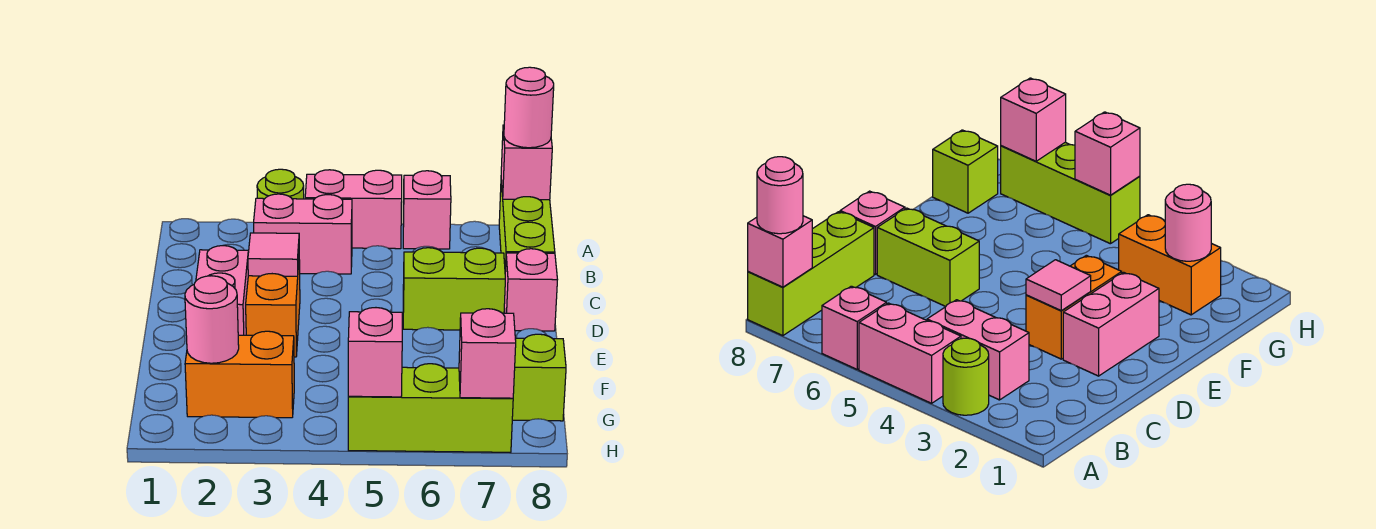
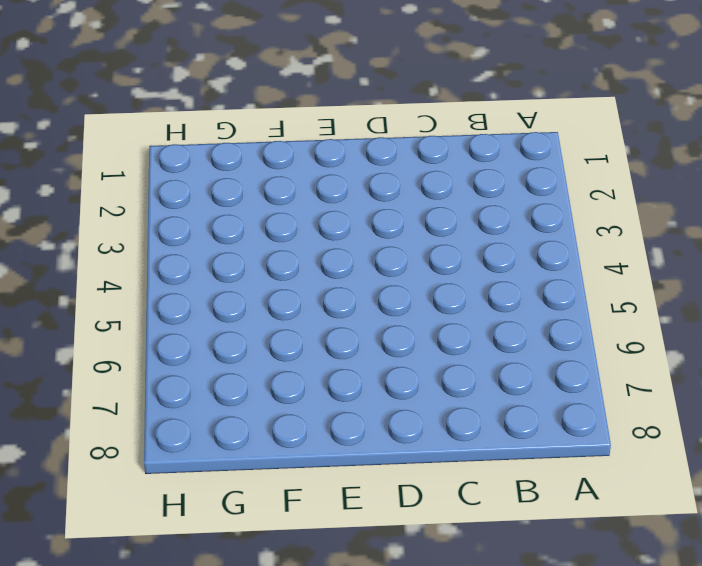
none -> lime round brick A3 level 1
none -> pink brick A4:A5 level 1
none -> pink brick A6 level 1

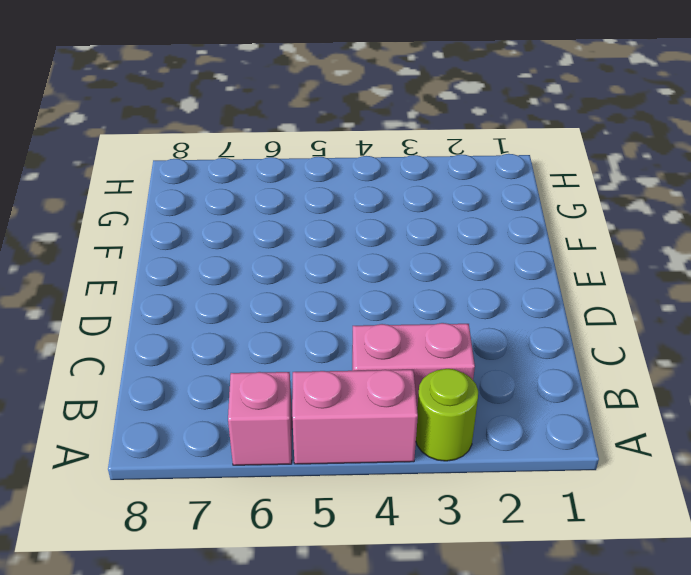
none -> lime brick A8:C8 level 1
none -> pink brick D2:E2 level 1
none -> orange brick D3:E3 level 1

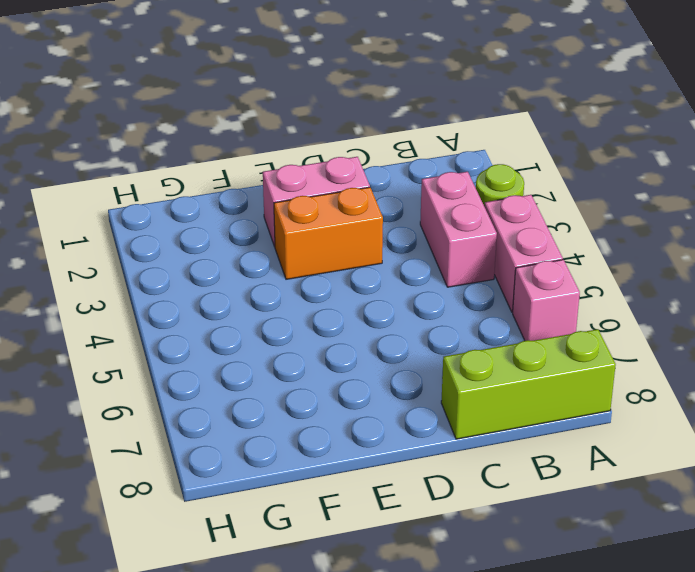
none -> lime brick D6:D7 level 1
none -> pink brick D8 level 1
none -> orange brick G2:G3 level 1

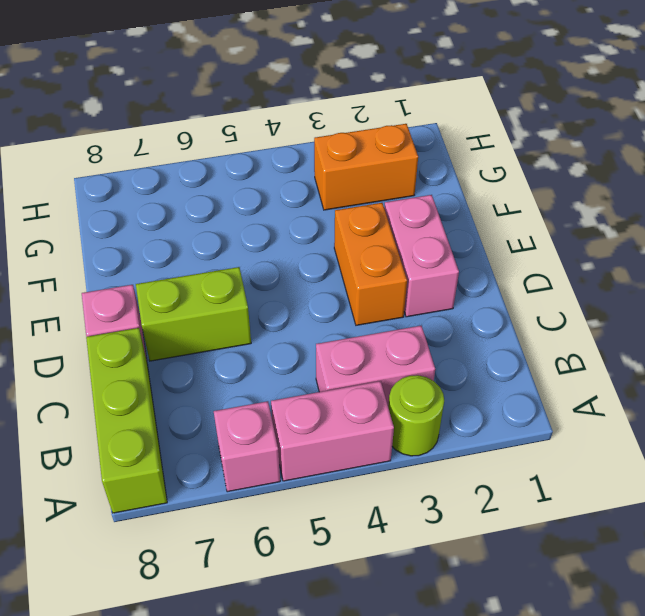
none -> lime brick G8 level 1
none -> lime brick H5:H7 level 1
none -> pink brick A8 level 2

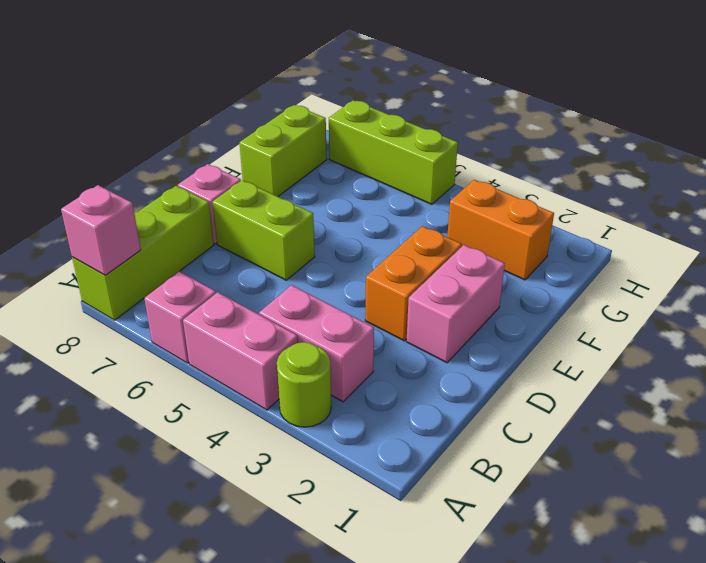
lime brick F8:G8 level 1 -> lime brick G8 level 1
none -> pink tile D3 level 2
none -> pink round brick G2 level 2
none -> pink brick H5 level 2

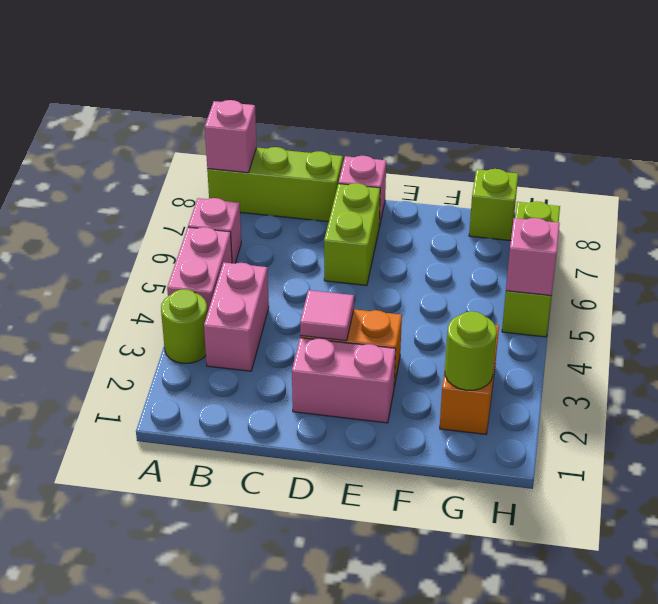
lime round brick G2 level 2 -> pink round brick G2 level 2
none -> pink brick H7 level 2
none -> pink round brick A8 level 3

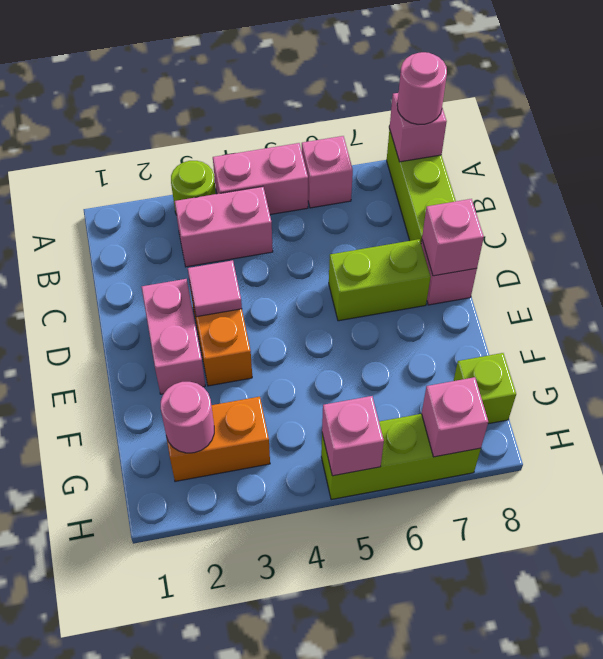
pink brick D8 level 2 -> none

